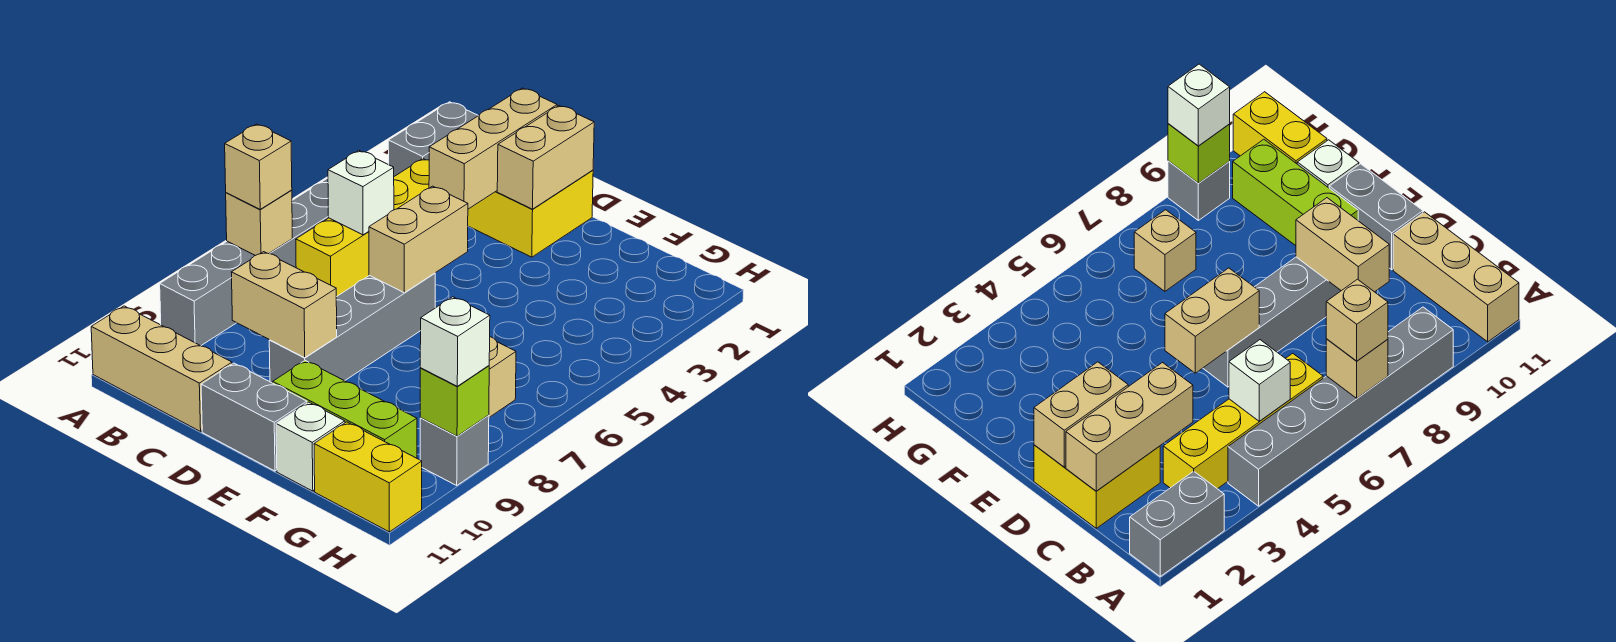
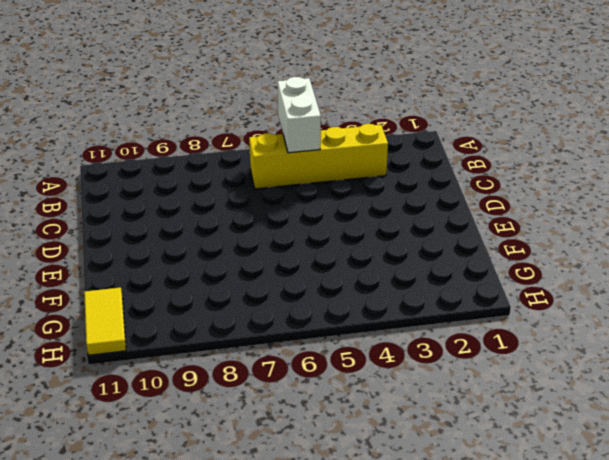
white brick A5:B5 level 2 -> white brick B5 level 2
yellow tile G11:H11 level 1 -> yellow brick G11:H11 level 1
none -> grey brick A1:A2 level 1
none -> grey brick A4:A9 level 1
none -> tan brick A11:C11 level 1

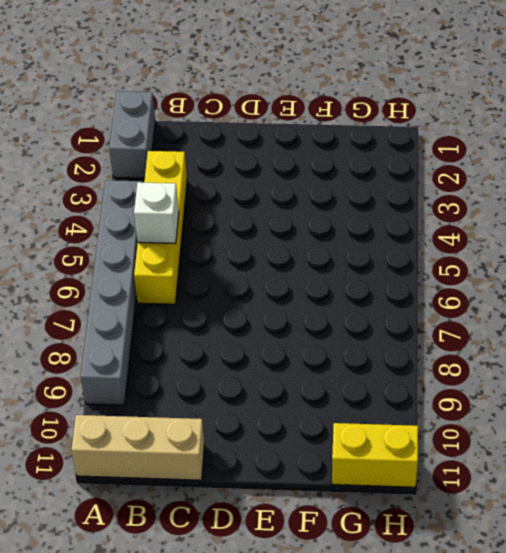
none -> yellow brick C1:D2 level 1
none -> grey brick D6:D9 level 1
none -> grey brick D11:E11 level 1

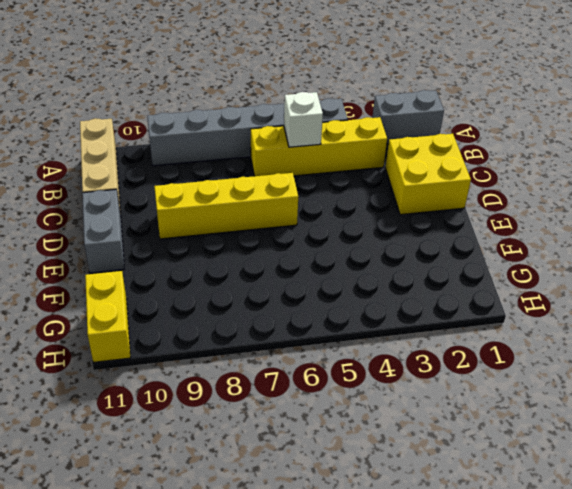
yellow brick D6:D9 level 1 -> grey brick D6:D9 level 1
none -> lime brick E10:G10 level 1
none -> white brick F11 level 1
none -> tan brick G7 level 1

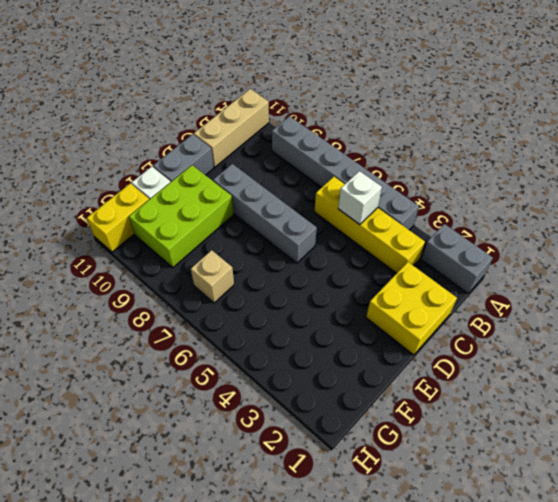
lime brick E9:G10 level 1 -> lime brick E10:G10 level 1
none -> grey brick H9 level 1
none -> tan brick A7 level 2
none -> tan brick C1:C3 level 2

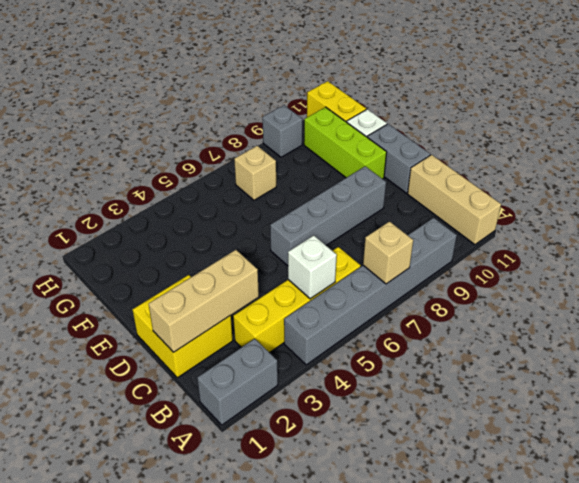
none -> tan brick C9:D9 level 2
none -> tan brick D1:D2 level 2
none -> tan brick D5:D6 level 2

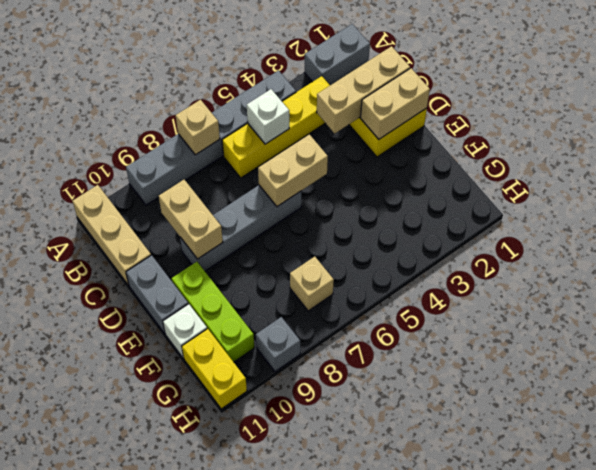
none -> lime brick H9 level 2
none -> tan brick A7 level 3
none -> white brick H9 level 3

